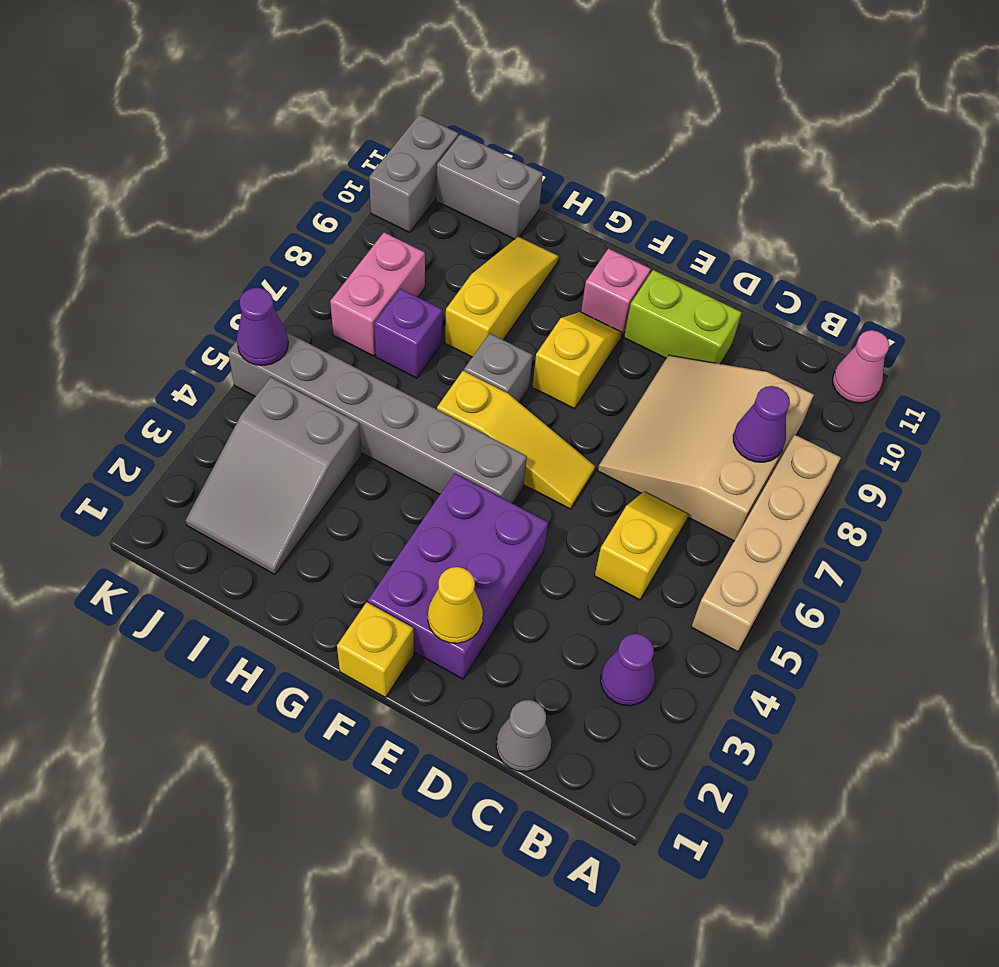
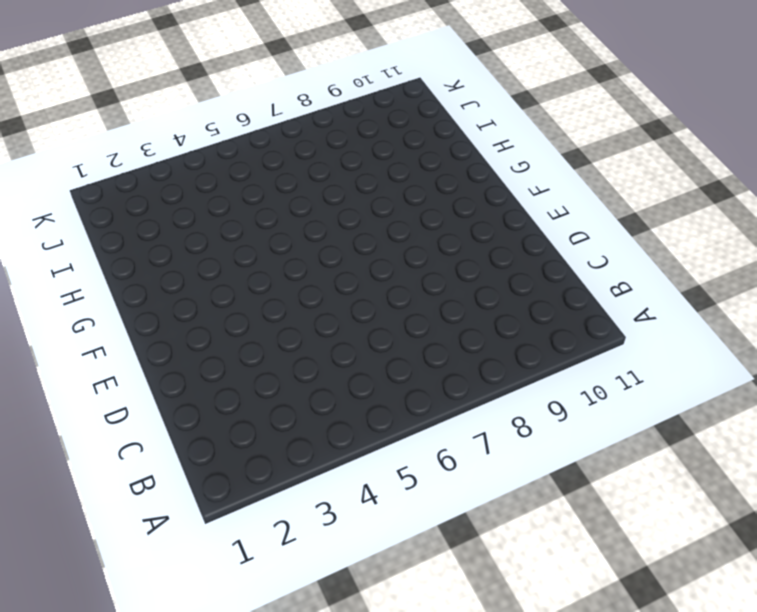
none -> tan brick A5:A8 level 1
none -> pink cone A11 level 1
none -> purple cone B3 level 1

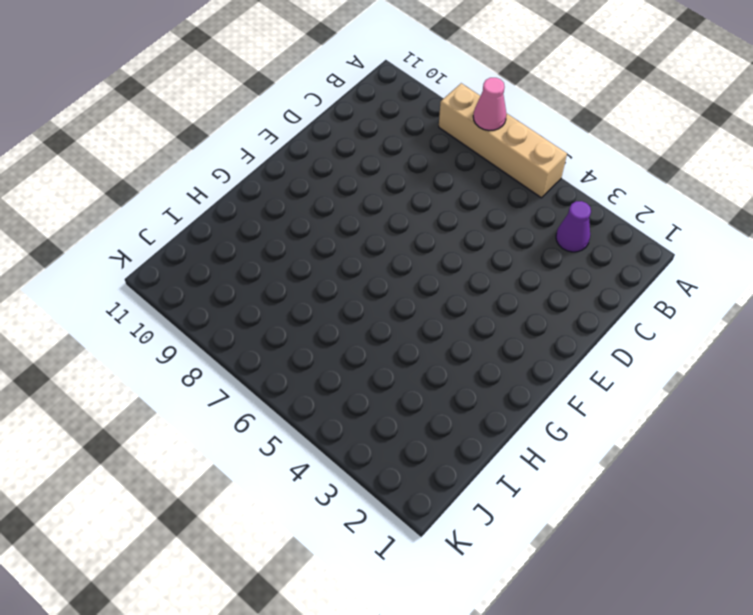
pink cone A7 level 2 -> pink cone A11 level 1
none -> tan slope B7:D9 level 1 top B
none -> grey cone C1 level 1
none -> yellow slope C5:C6 level 1 top 5

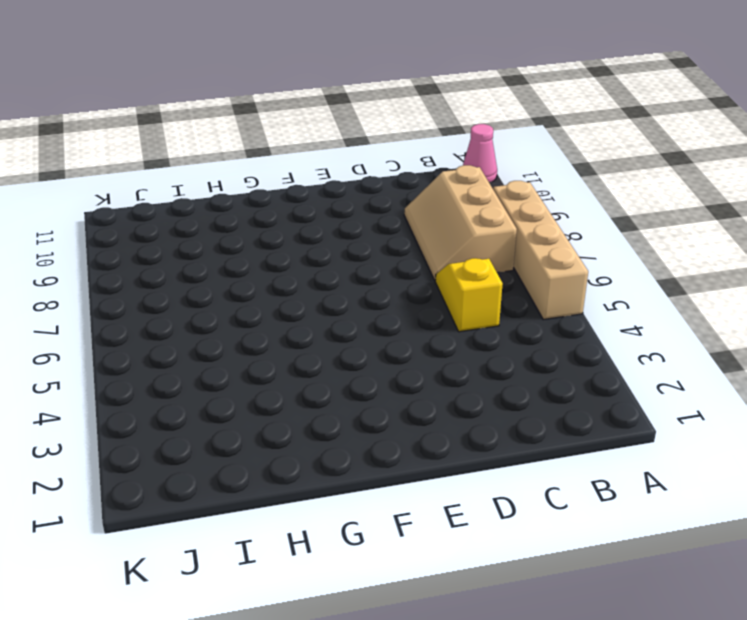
tan slope B7:C9 level 1 top B -> tan slope B7:D9 level 1 top B
none -> purple cone B3 level 1
none -> grey cone C1 level 1
none -> lime brick D10:E10 level 1

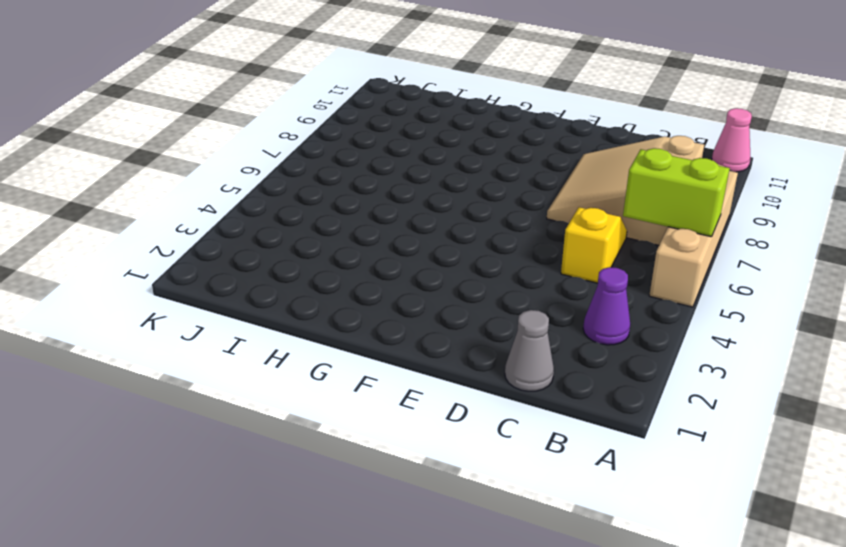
lime brick A6:B6 level 2 -> lime brick D10:E10 level 1
none -> purple brick E2:F4 level 1
none -> yellow slope E6:G6 level 1 top G
none -> yellow brick F1 level 1

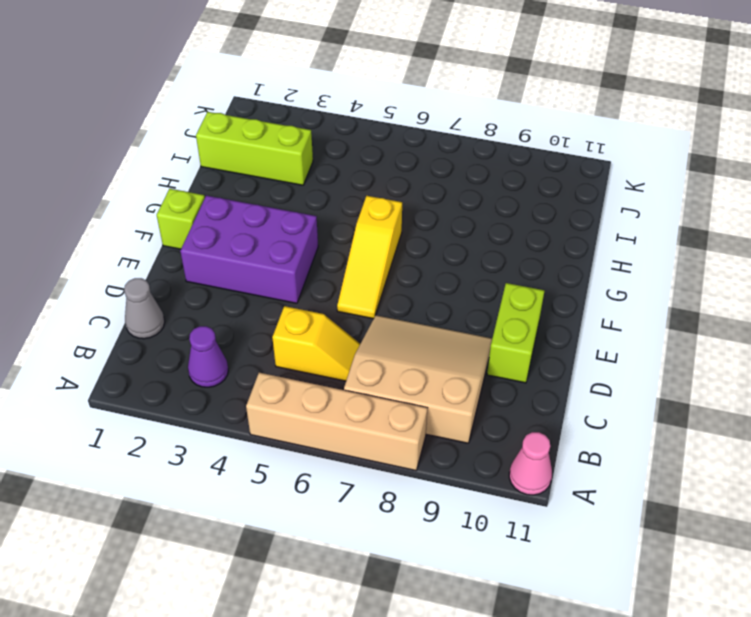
lime brick F1 level 1 -> yellow brick F1 level 1
lime brick I1:I3 level 1 -> grey slope I2:J4 level 1 top 4
none -> grey brick F5:K5 level 1
none -> yellow slope F8:F9 level 1 top 8
none -> pink brick F10 level 1

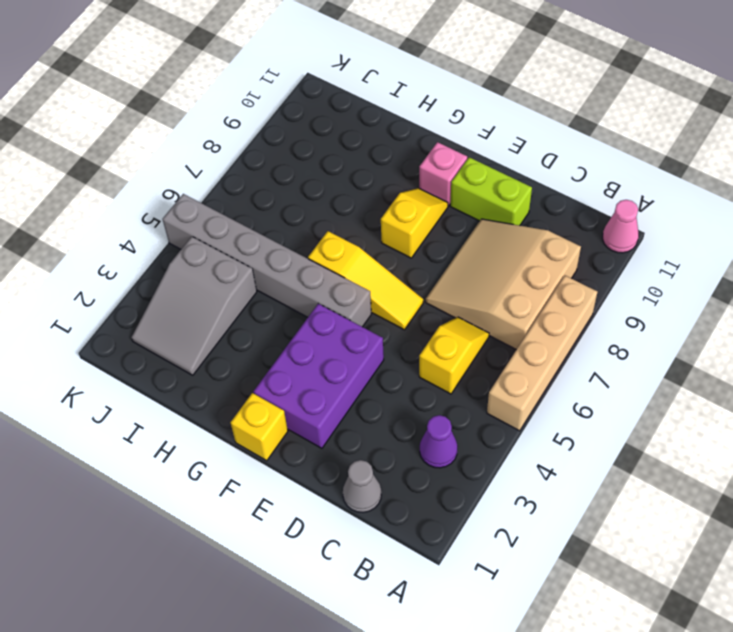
none -> grey brick G7 level 1
none -> yellow slope H8:H10 level 1 top 8
none -> purple brick I7 level 1

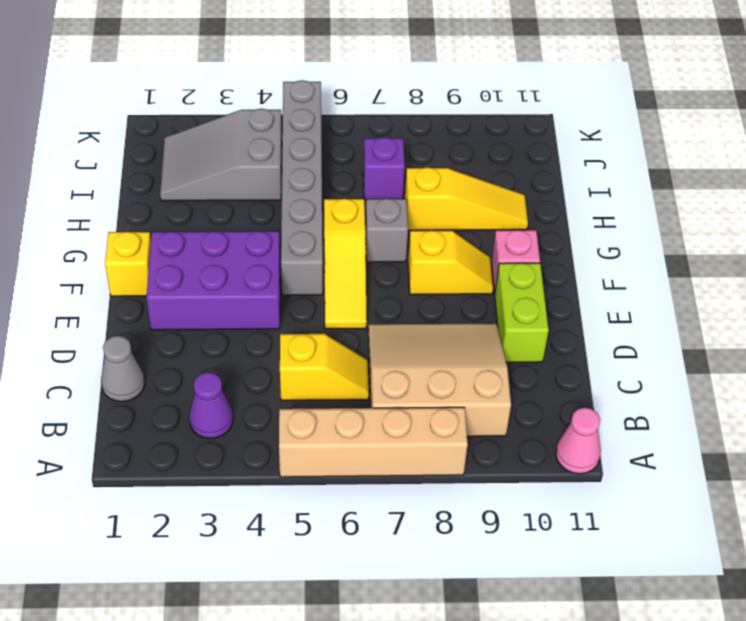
none -> grey brick I11:J11 level 1
none -> pink brick J7:J8 level 1
none -> grey brick K10:K11 level 1

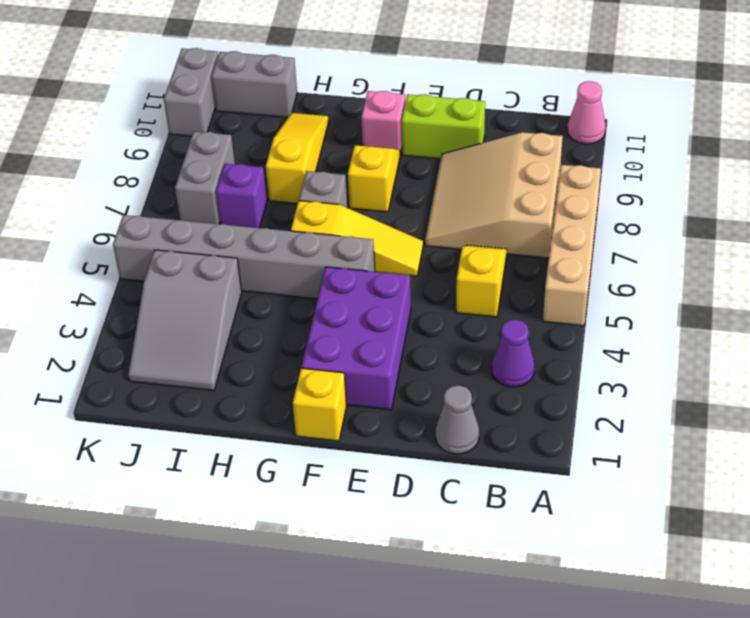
grey brick J7:J8 level 1 -> pink brick J7:J8 level 1
none -> purple cone B8 level 2
none -> yellow cone E2 level 2
none -> purple cone K5 level 2

